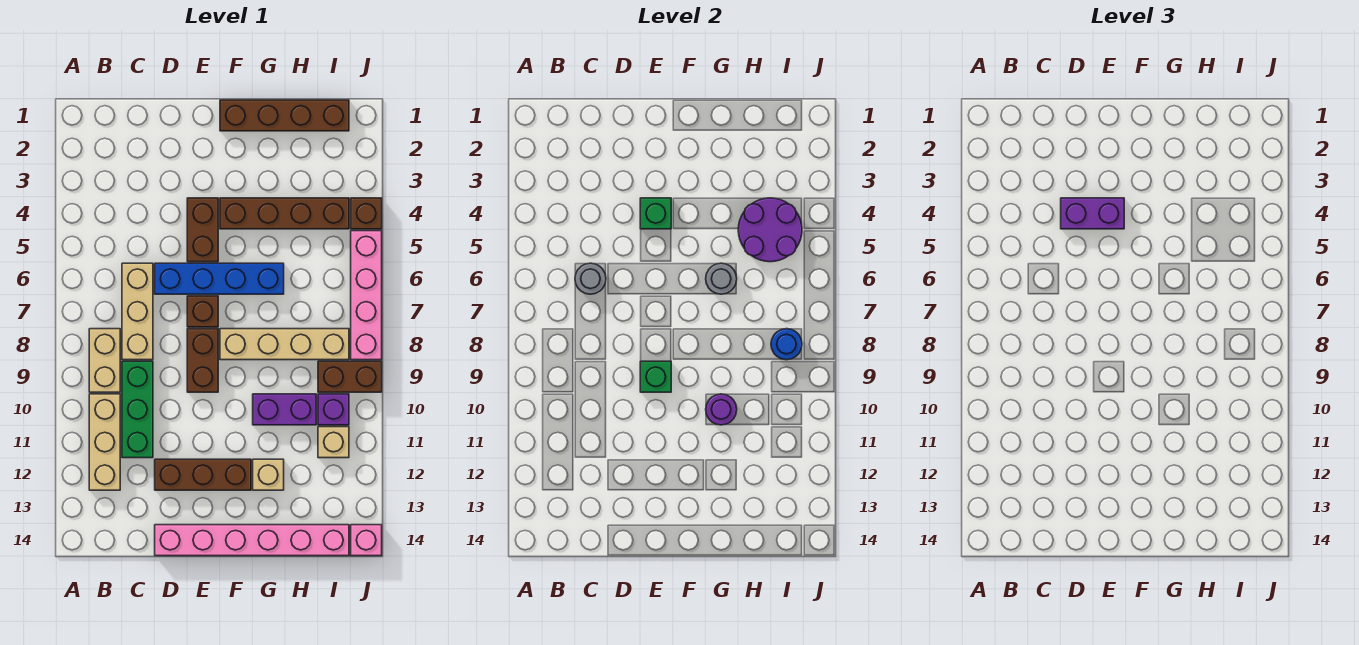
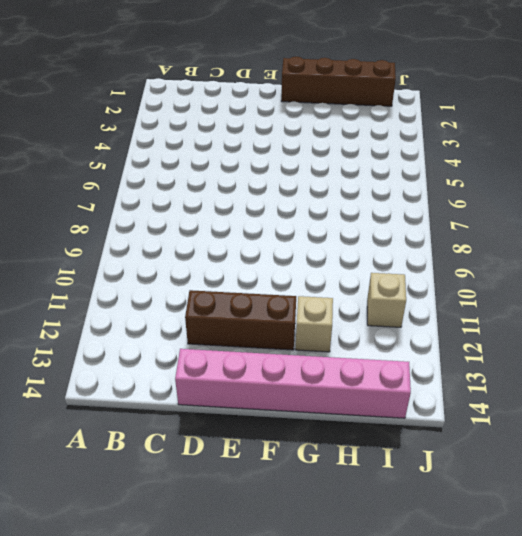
none -> tan brick B8:B9 level 1
none -> tan brick B10:B12 level 1
none -> tan brick C6:C8 level 1

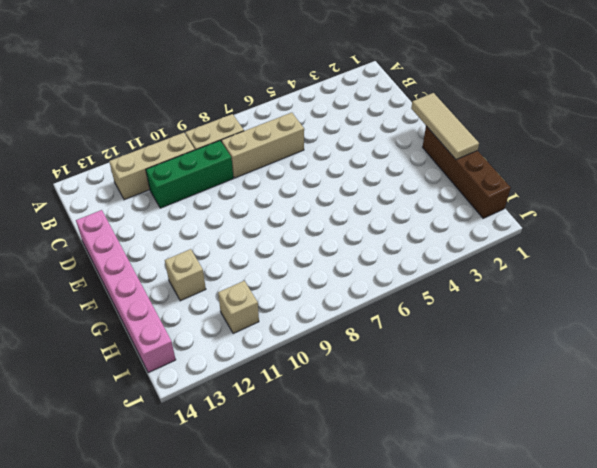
tan tile E1:G1 level 2 -> none
none -> blue brick D6:G6 level 1
none -> brown brick D12:F12 level 1
none -> brown brick E4:E5 level 1

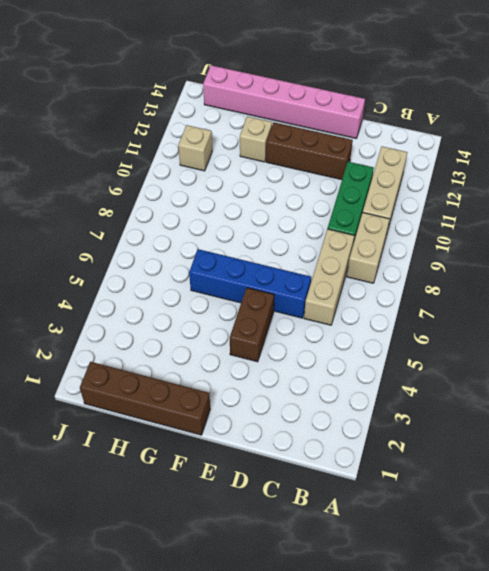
none -> brown brick E7 level 1
none -> brown brick E8:E9 level 1
none -> brown brick F4:I4 level 1

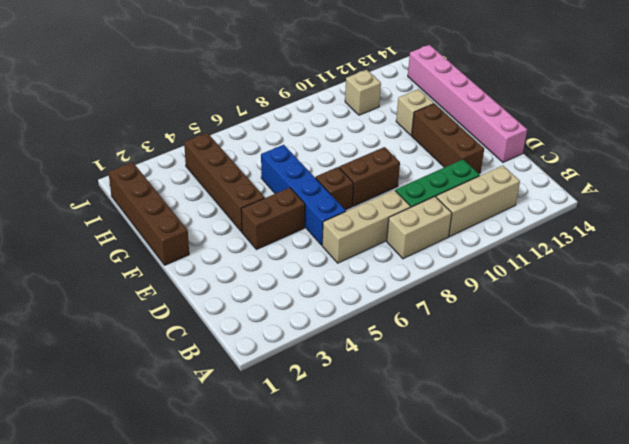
none -> tan brick F8:I8 level 1
none -> purple brick G10:H10 level 1
none -> brown brick I9:J9 level 1

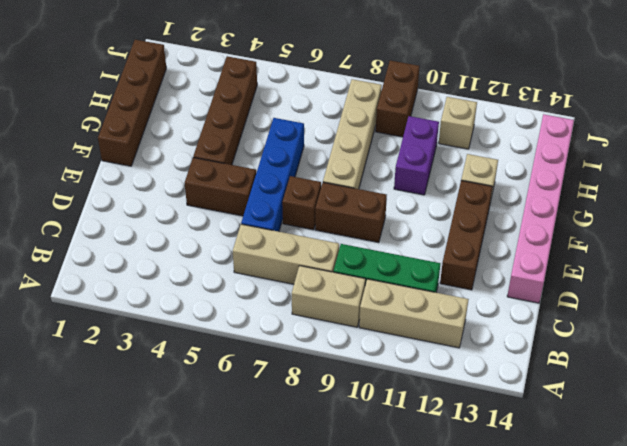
none -> purple brick I10 level 1
none -> brown brick J4 level 1
none -> pink brick J5:J8 level 1

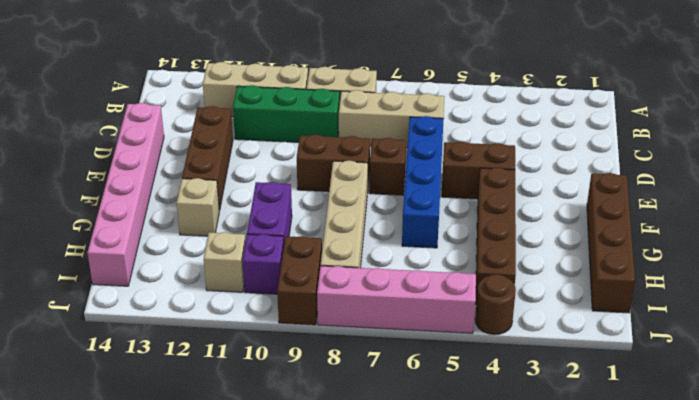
brown round brick J4 level 1 -> brown brick J4 level 1
none -> pink brick J14 level 1
none -> grey round brick C6 level 2
none -> green brick E4 level 2

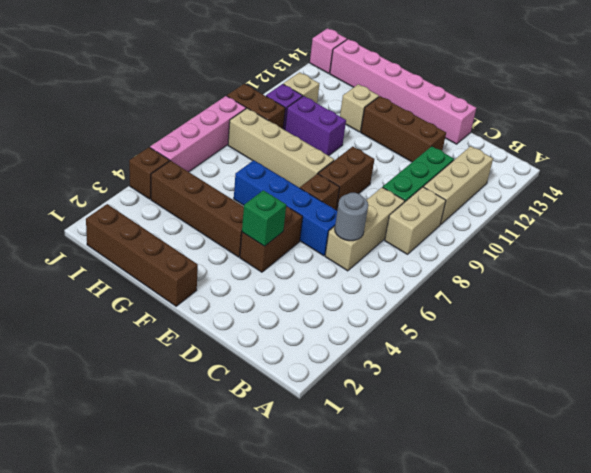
none -> green brick E9 level 2
none -> grey round brick G6 level 2
none -> purple round brick G10 level 2

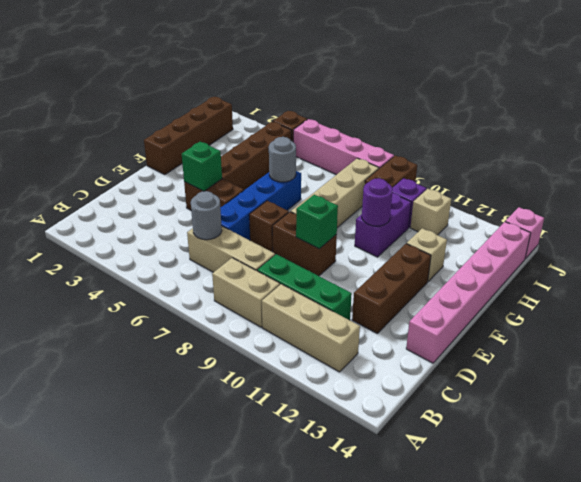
none -> purple round brick H4:I5 level 2
none -> blue round brick I8 level 2
none -> purple brick D4:E4 level 3

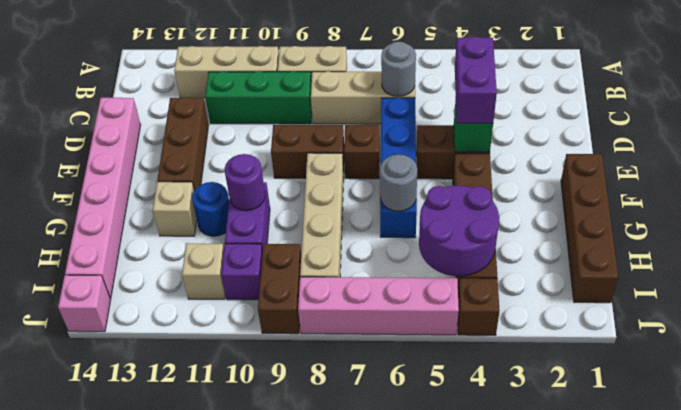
blue round brick G11 level 1 -> blue round brick I8 level 2
none -> green brick E9 level 2

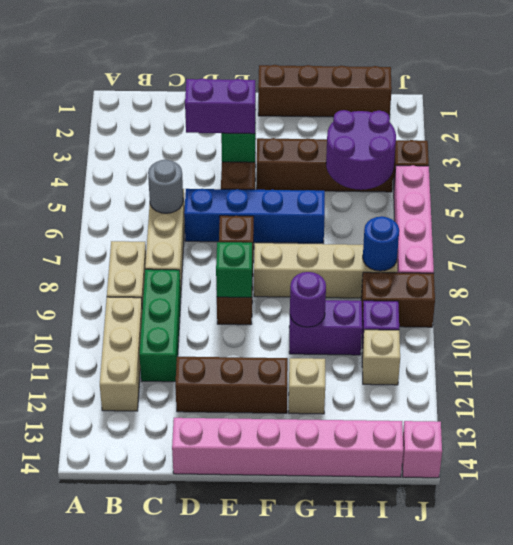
none -> grey round brick G6 level 2

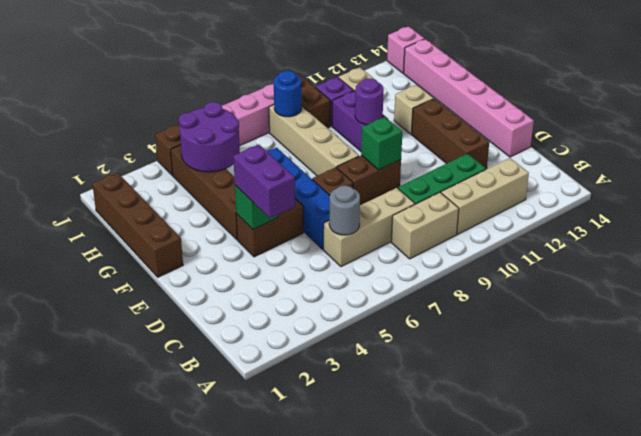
none -> grey round brick G6 level 2

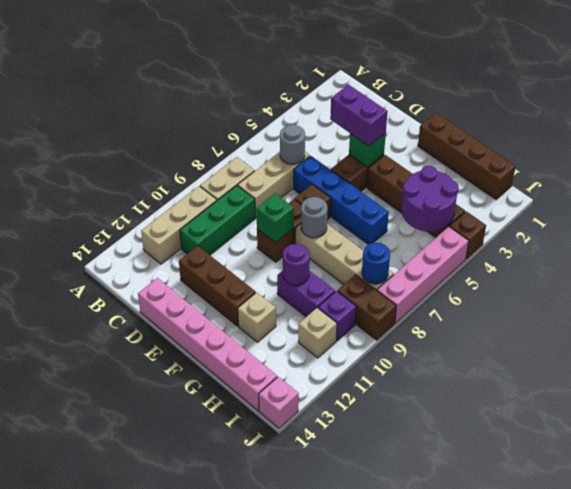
grey round brick F8 level 2 -> grey round brick G6 level 2

